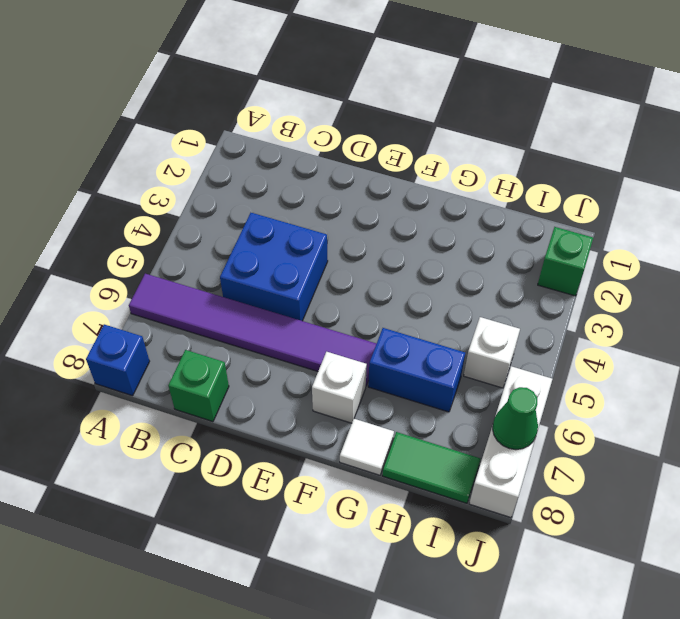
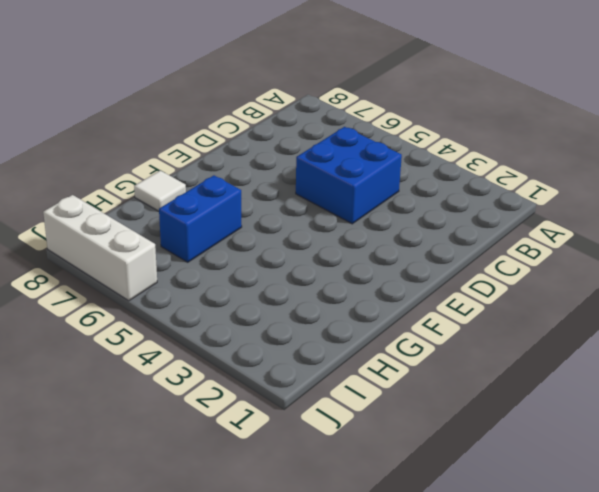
none -> purple tile A6:F6 level 1
none -> blue brick A8 level 1
none -> green brick C8 level 1

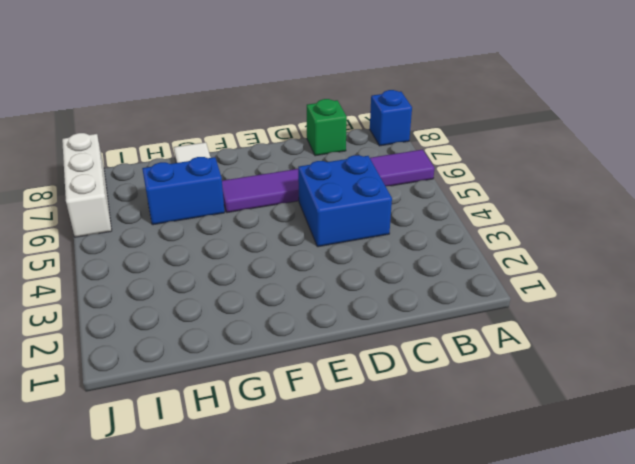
none -> white brick F7 level 1
none -> green tile H8:I8 level 1
none -> white brick I5 level 1

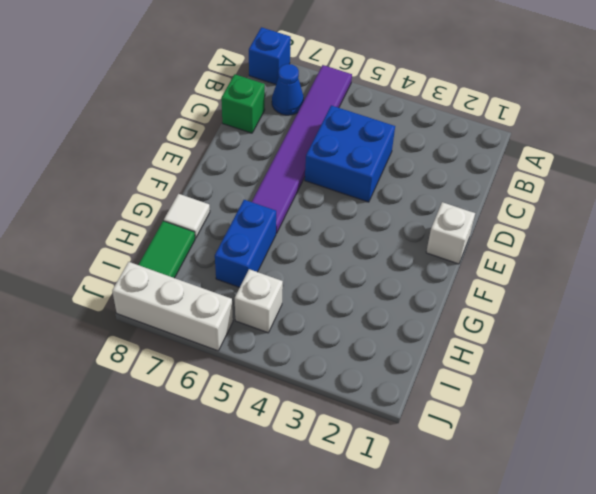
blue cone B7 level 1 -> none
white brick E1 level 1 -> white brick F7 level 1
none -> green brick J2 level 1
none -> green cone J7 level 2

